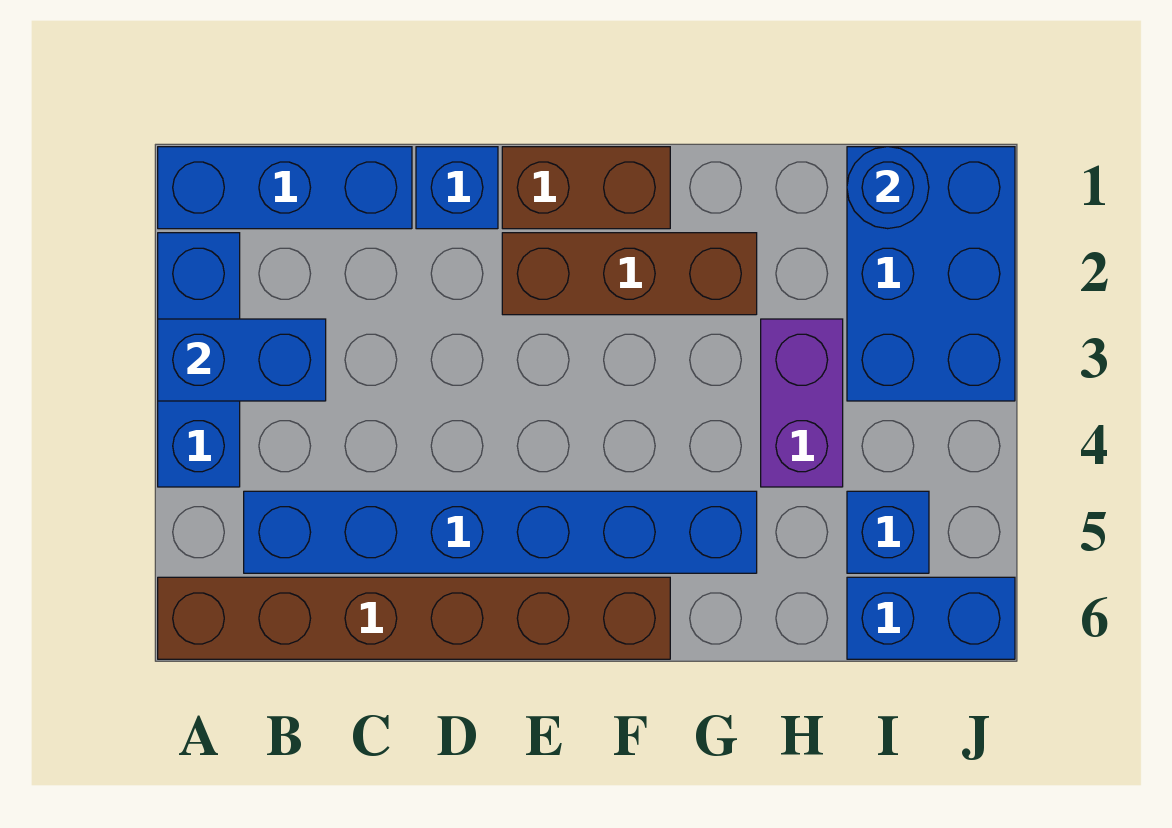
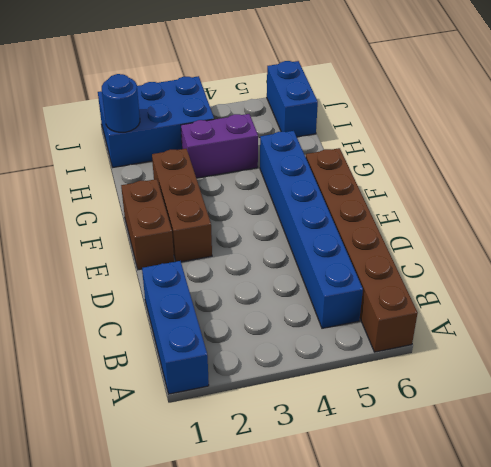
none -> blue brick A2:A4 level 1
none -> blue brick D1 level 1
none -> blue brick I5 level 1

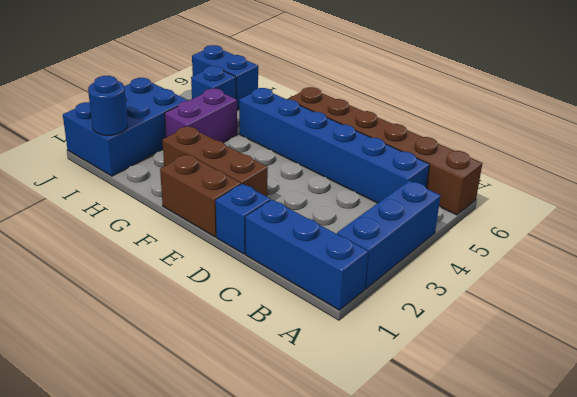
none -> blue brick A3:B3 level 2

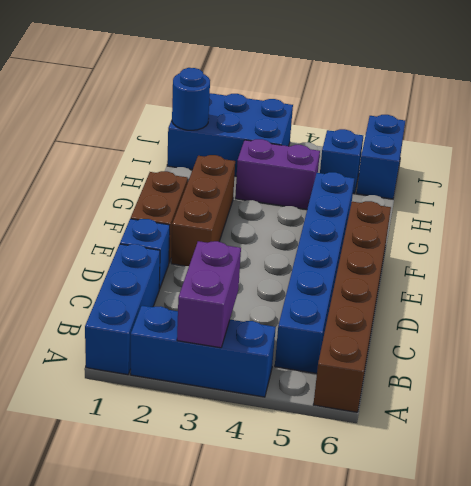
purple brick A3:B3 level 2 -> blue brick A3:B3 level 2

